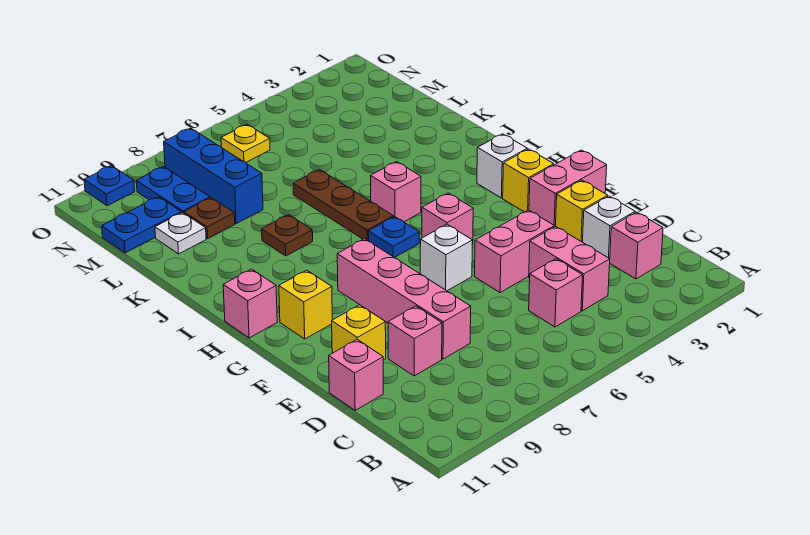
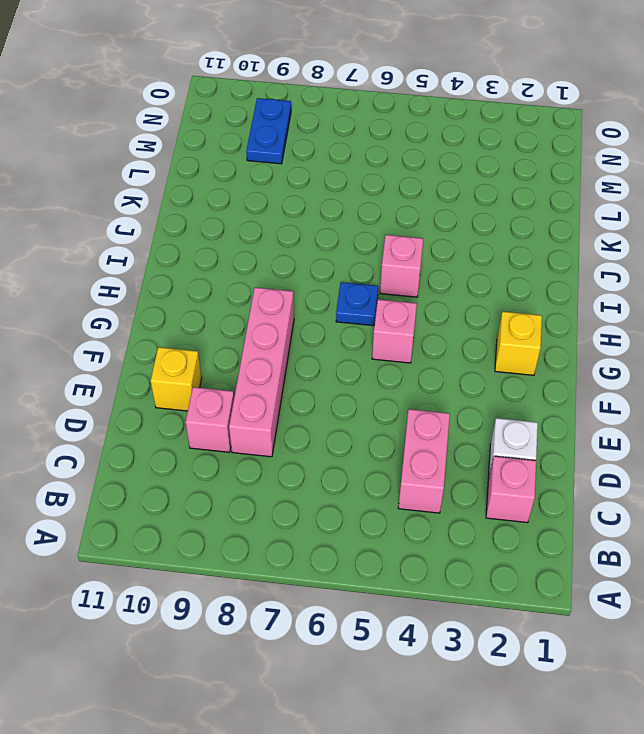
none -> pink brick C5 level 1
none -> pink brick D11 level 1
none -> yellow brick E2 level 1

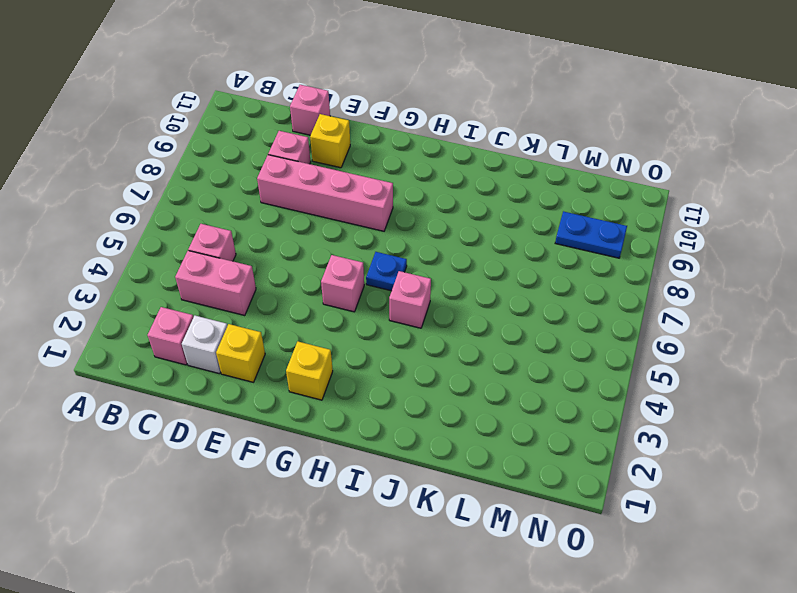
none -> pink brick E4:E5 level 1
none -> pink brick F1:F2 level 1
none -> white brick F6 level 1

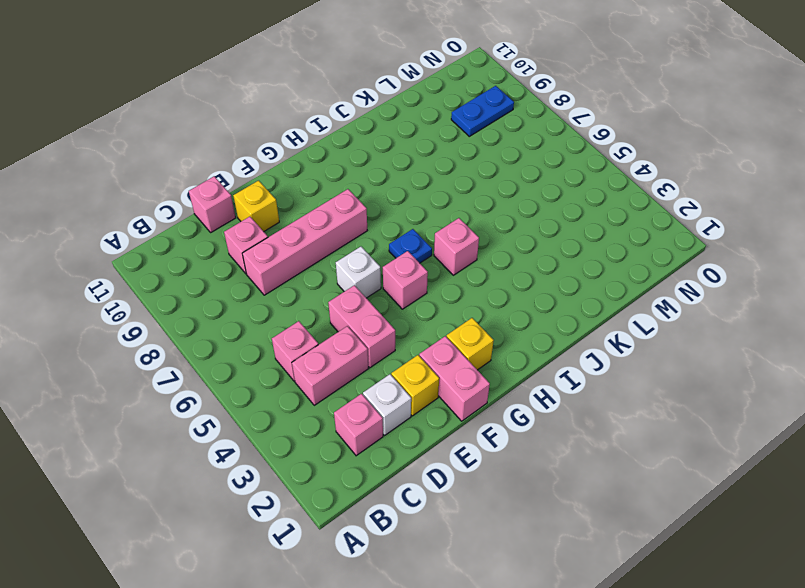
none -> yellow brick G10 level 1
none -> white brick H2 level 1
none -> pink brick H11 level 1

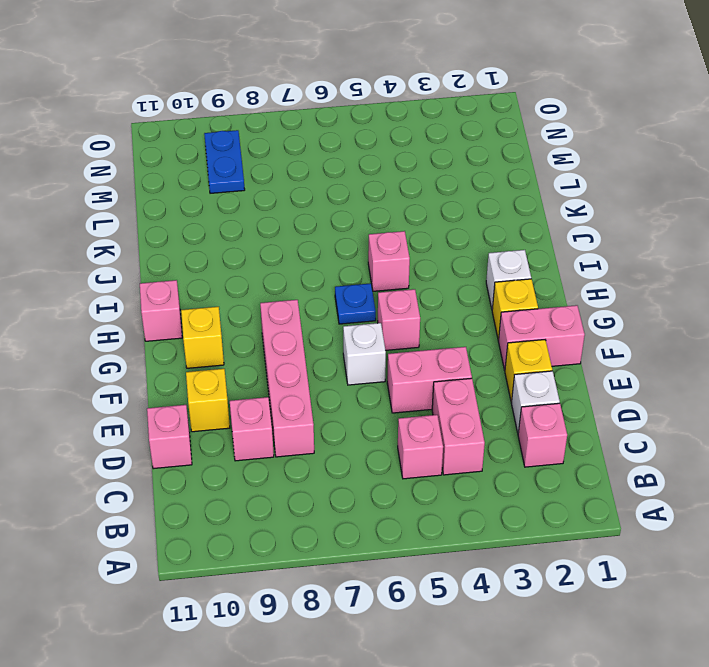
none -> brown plate I6:K6 level 1
none -> brown plate J8 level 1
none -> blue brick L8:N8 level 1

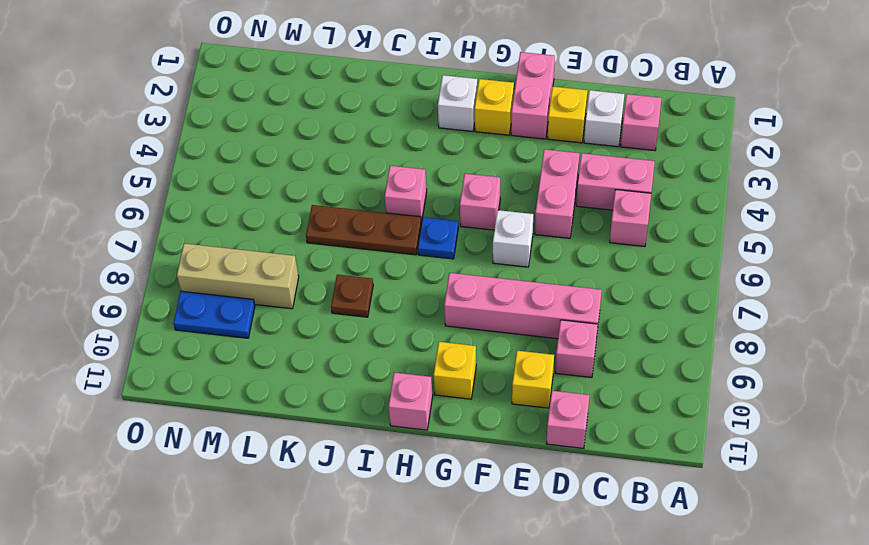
tan brick L8:N8 level 1 -> blue brick L8:N8 level 1
none -> brown plate L9 level 1
none -> white plate L10 level 1
none -> blue plate M10:M11 level 1

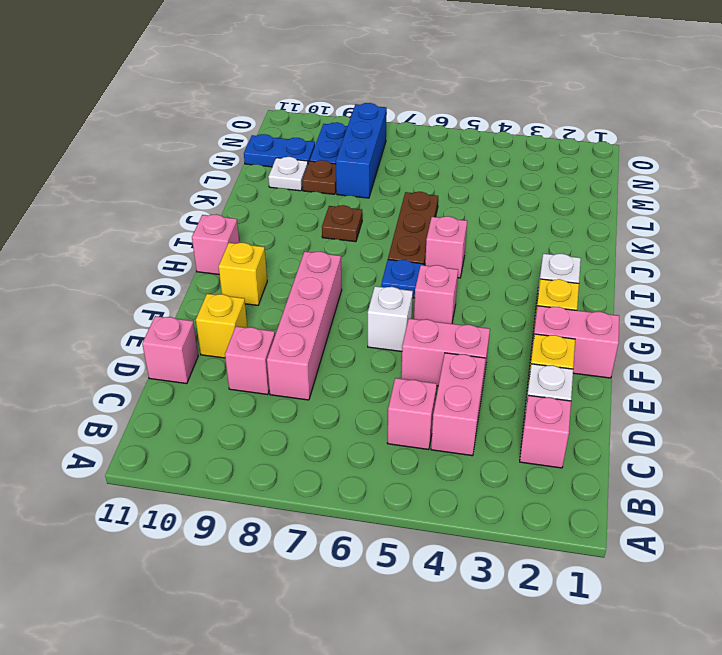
none -> yellow plate N6 level 1
none -> blue plate O10 level 1

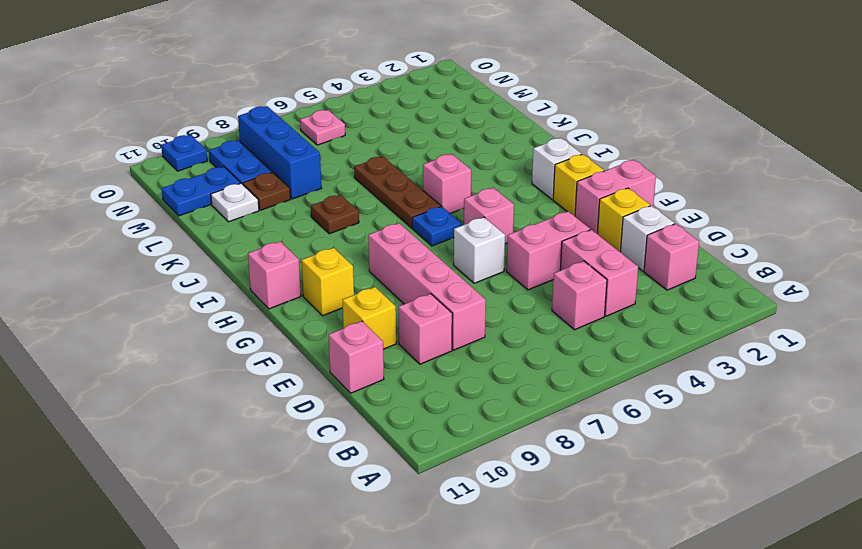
pink plate N6 level 1 -> yellow plate N6 level 1

